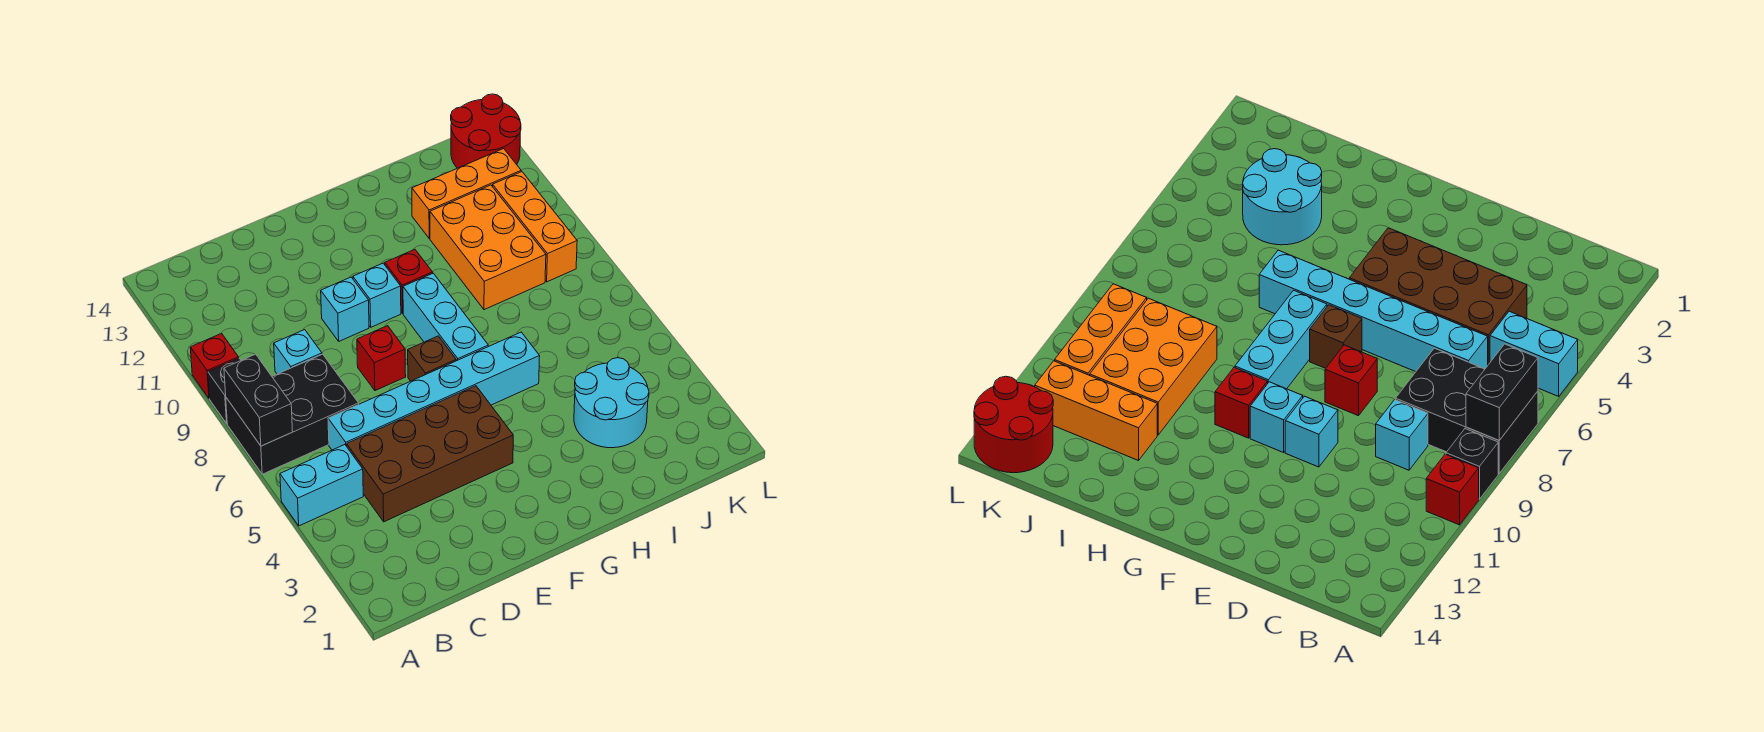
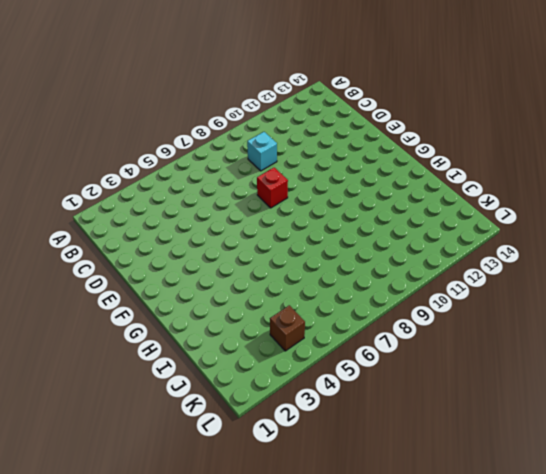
brown brick K4 level 1 -> brown brick F7 level 1
none -> cyan brick A5:B5 level 1
none -> black brick A7:C8 level 1
none -> black brick A9 level 1

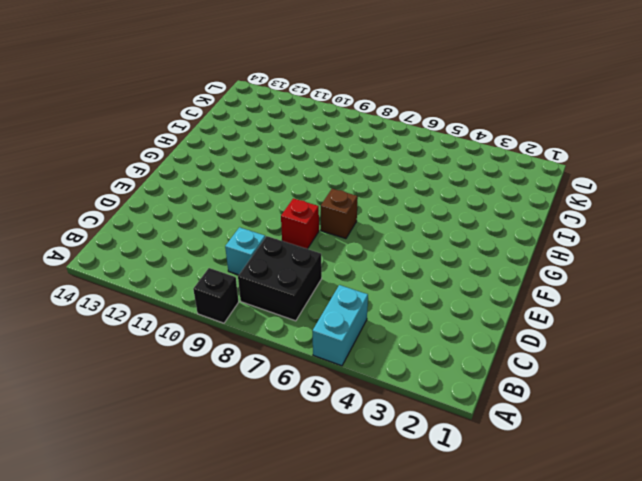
black brick B7:C8 level 1 -> black brick A7:C8 level 1
none -> red brick A10 level 1
none -> brown brick C4:F5 level 1
none -> cyan brick C6:H6 level 1

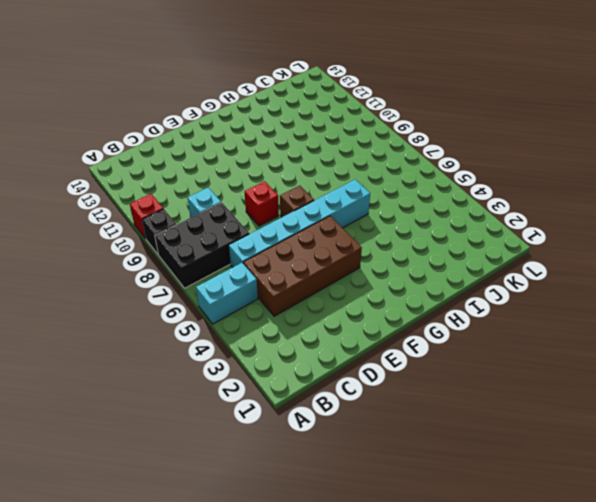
none -> cyan brick E10 level 1
none -> cyan brick F10 level 1
none -> cyan brick G7:G9 level 1

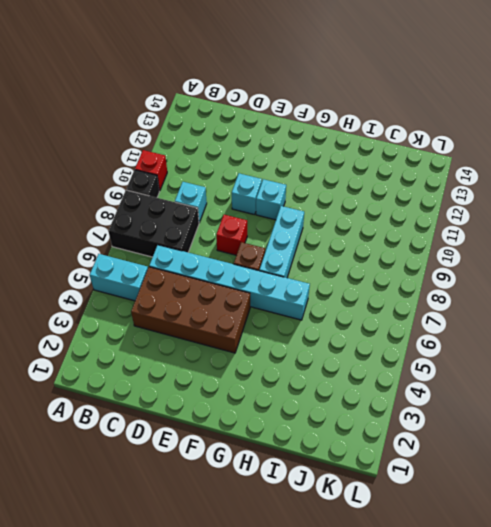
none -> red brick G10 level 1
none -> cyan round brick I3:J4 level 1
none -> orange brick I9:J11 level 1

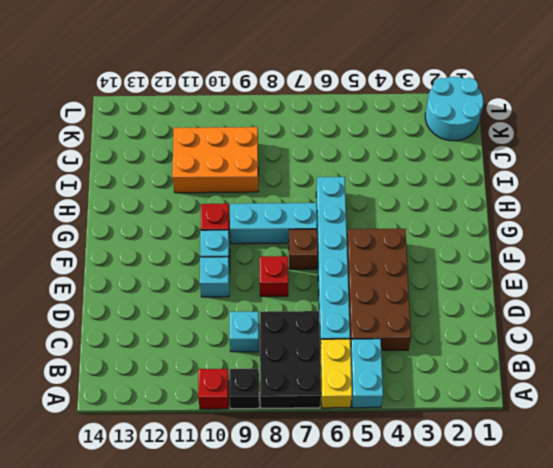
yellow brick A6:B6 level 1 -> none
cyan round brick K1:L2 level 1 -> cyan round brick I3:J4 level 1
none -> orange brick I12:K12 level 1
none -> orange brick K9:K11 level 1
none -> red round brick K13:L14 level 1

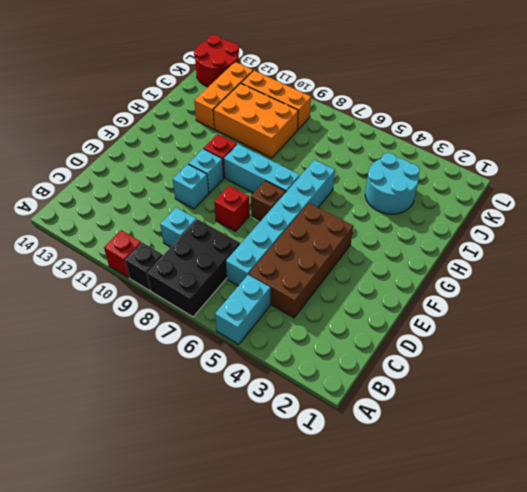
none -> black brick A7:A8 level 2

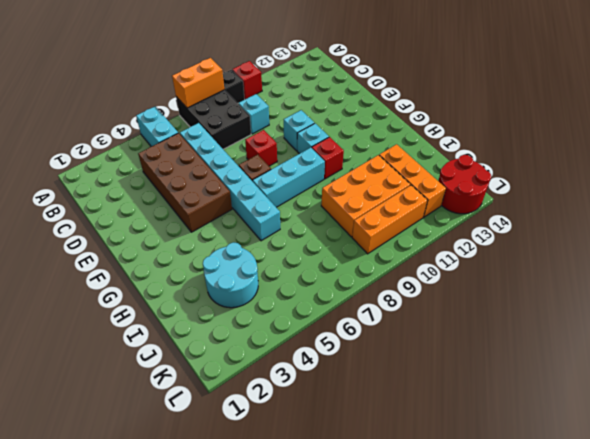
orange brick A7:A8 level 2 -> black brick A7:A8 level 2

